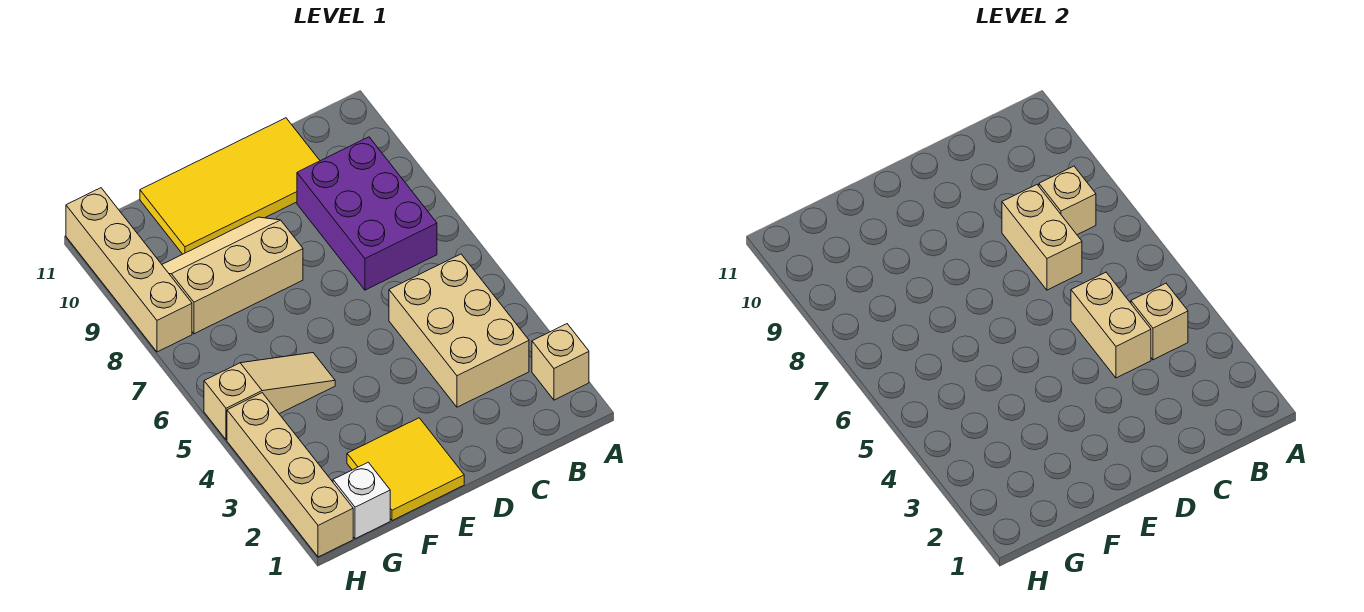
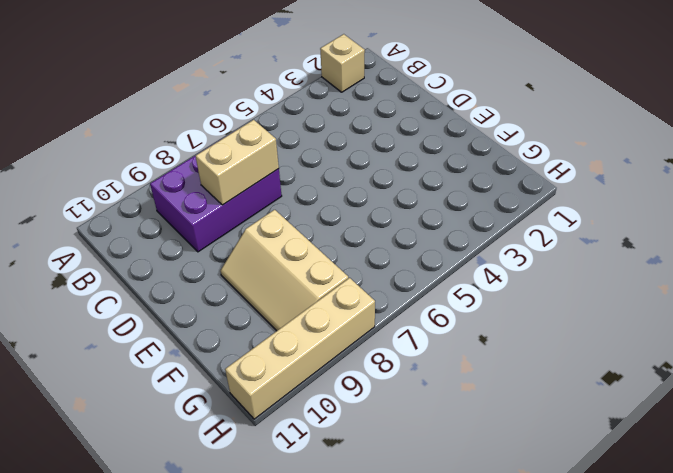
none -> tan brick B3:C5 level 1
none -> yellow tile C10:F11 level 1
none -> yellow tile E1:F2 level 1

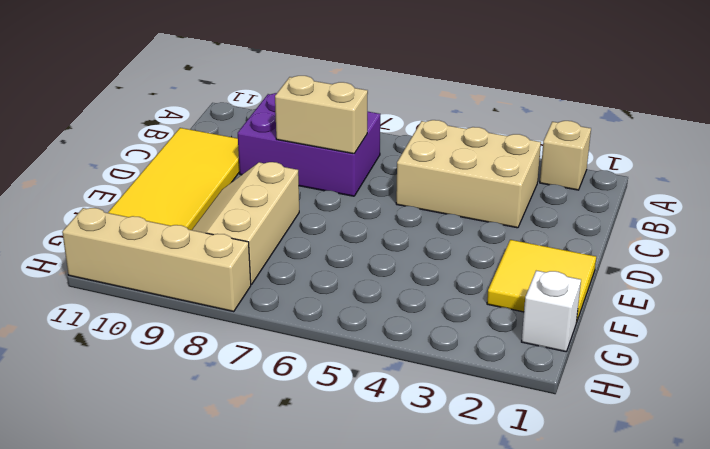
none -> tan slope F5:H5 level 1 top H
none -> tan brick H1:H4 level 1
none -> tan brick B4 level 2

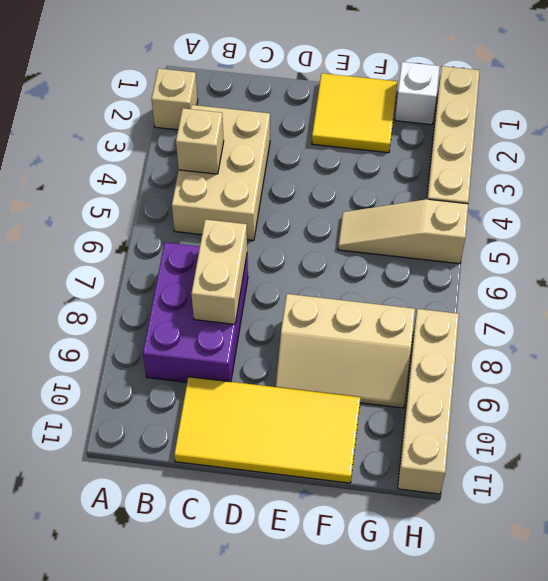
none -> tan brick B8 level 2
none -> tan brick C4:C5 level 2

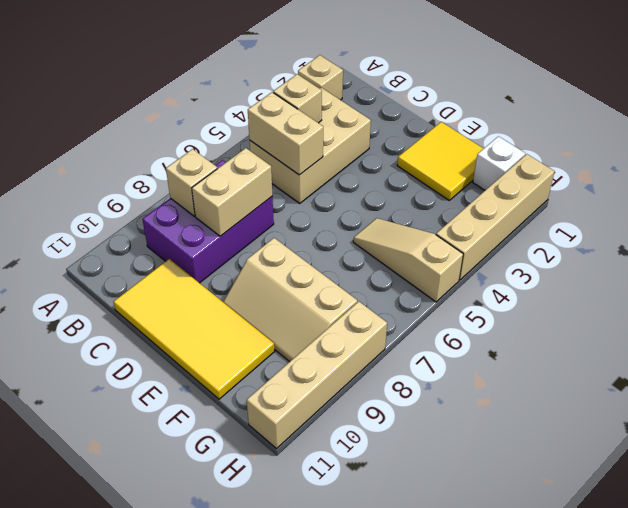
tan brick B5:C5 level 2 -> tan brick C4:C5 level 2

